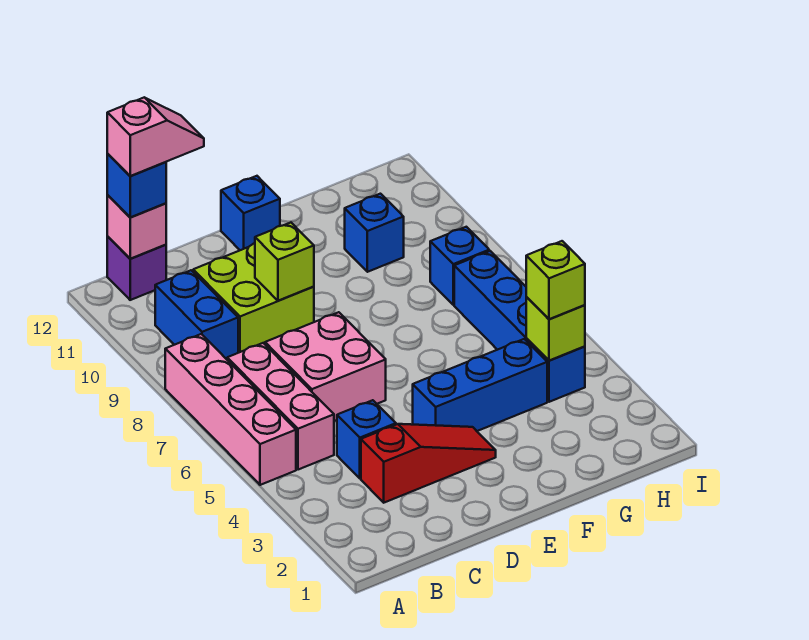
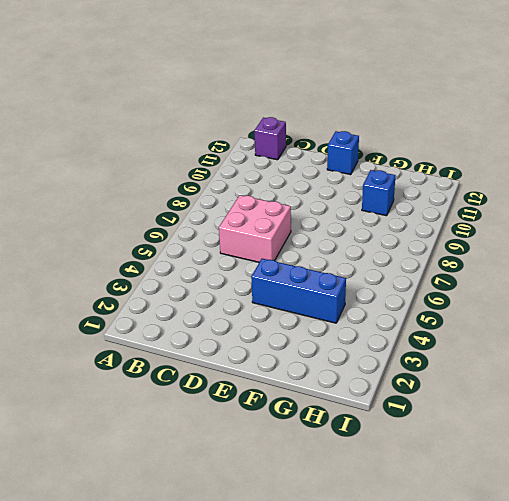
none -> pink brick A5:A8 level 1
none -> pink brick B5:B7 level 1
none -> blue brick B9:B10 level 1

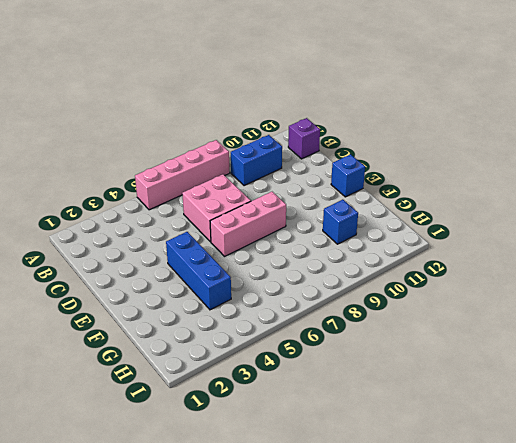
pink brick E6:E8 level 1 -> pink brick B5:B7 level 1
none -> red slope C3:E3 level 1 top C
none -> blue brick C4 level 1
none -> lime brick C9:D10 level 1

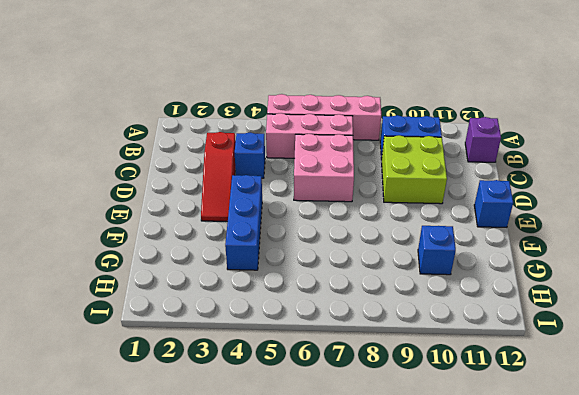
none -> blue brick H4:H7 level 1
none -> blue brick H8 level 1
none -> pink brick B12 level 2

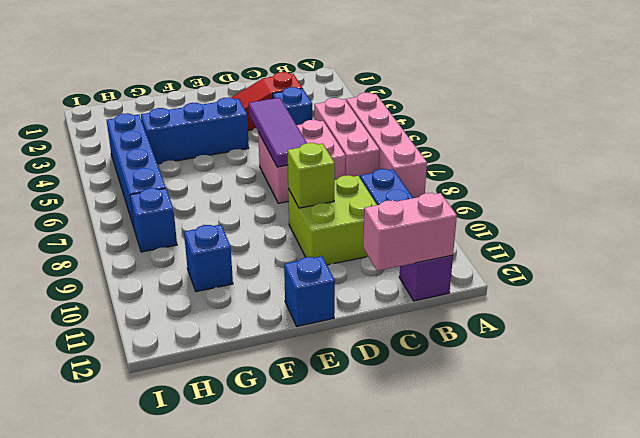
pink brick B12:C12 level 2 -> pink brick B12 level 2
purple tile D5:D7 level 2 -> none
none -> lime brick H4 level 2
none -> blue brick B12 level 3
none -> lime brick H4 level 3

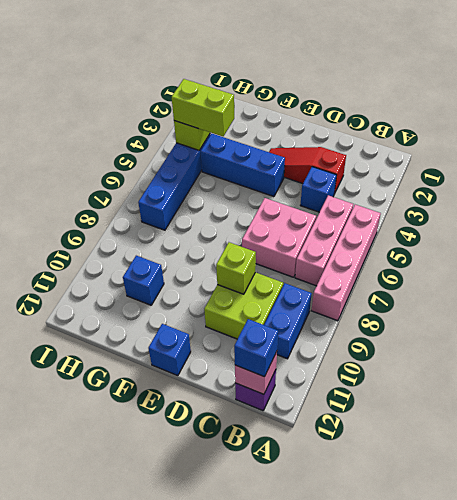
lime brick G4:H4 level 3 -> lime brick H4 level 3
none -> blue brick H8 level 1
none -> pink slope B12:C12 level 4 top B

